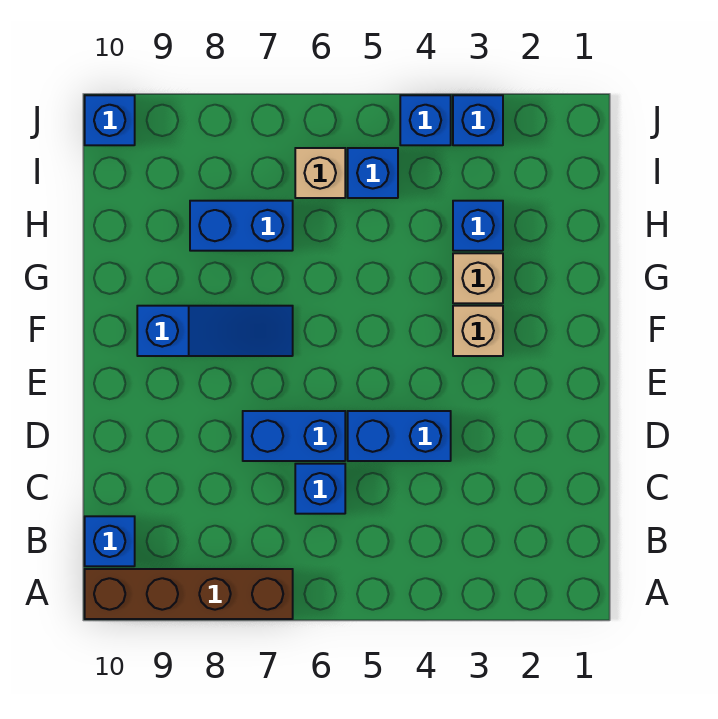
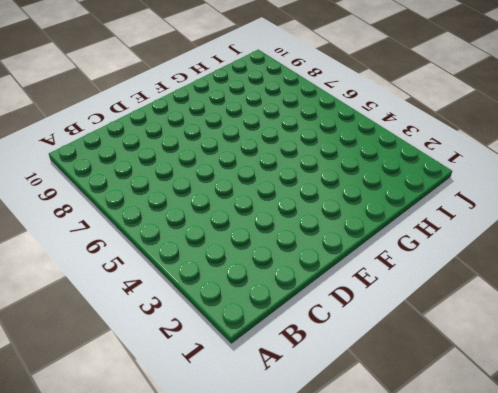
none -> brown brick A7:A10 level 1
none -> blue brick B10 level 1
none -> blue brick C6 level 1

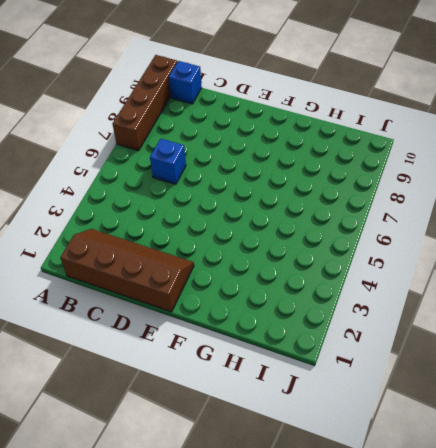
brown slope B1:E2 level 1 top 1 -> none
none -> blue brick D4:D5 level 1
none -> blue brick D6:D7 level 1
none -> tan brick F3 level 1

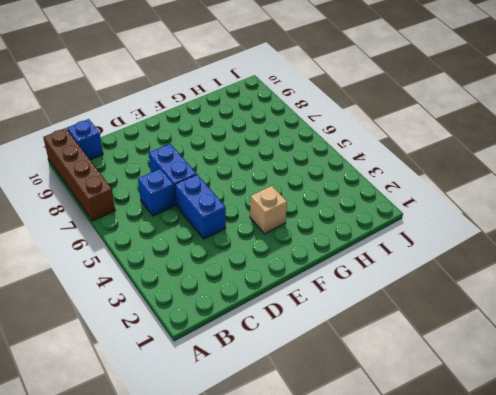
none -> blue slope F7:F9 level 1 top 9
none -> tan brick G3 level 1
none -> blue brick H3 level 1

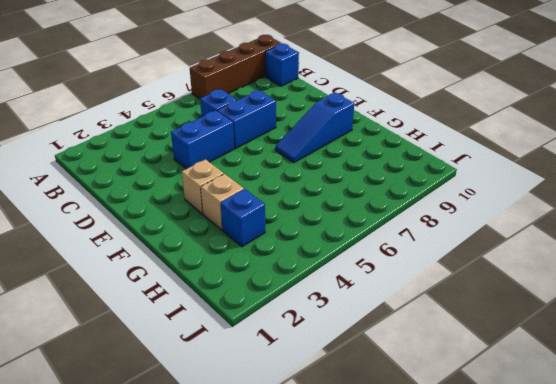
none -> blue brick H7:H8 level 1
none -> blue brick I5 level 1
none -> tan brick I6 level 1

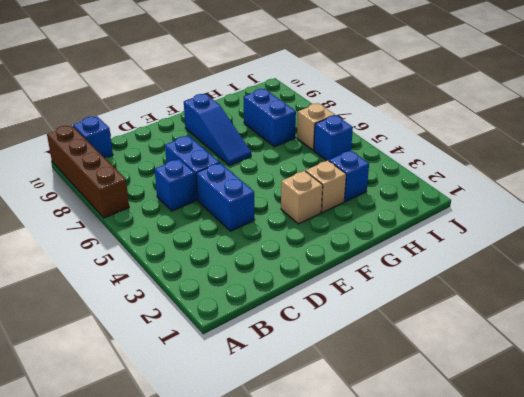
none -> blue brick J3 level 1
none -> blue brick J4 level 1
none -> blue brick J10 level 1

